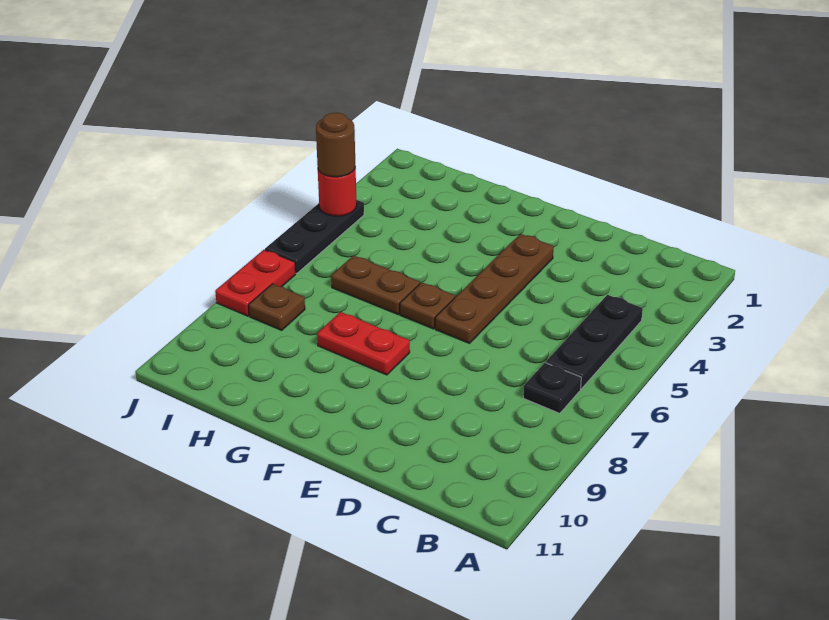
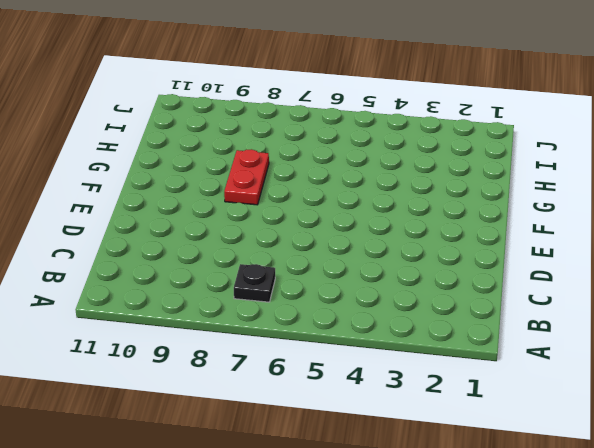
none -> black plate B4:B6 level 1
none -> brown plate E3:E6 level 1

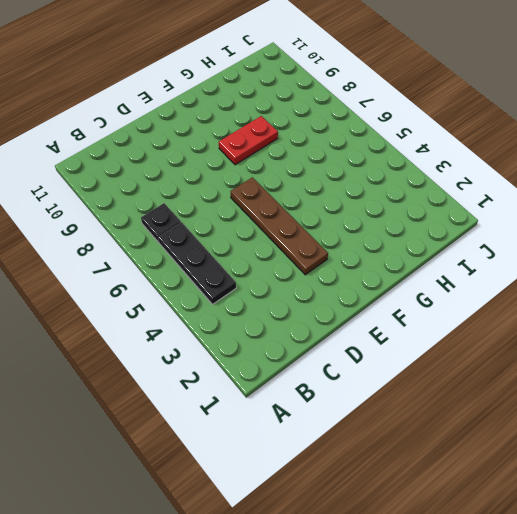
none -> brown plate F6 level 1
none -> brown plate G6:H6 level 1

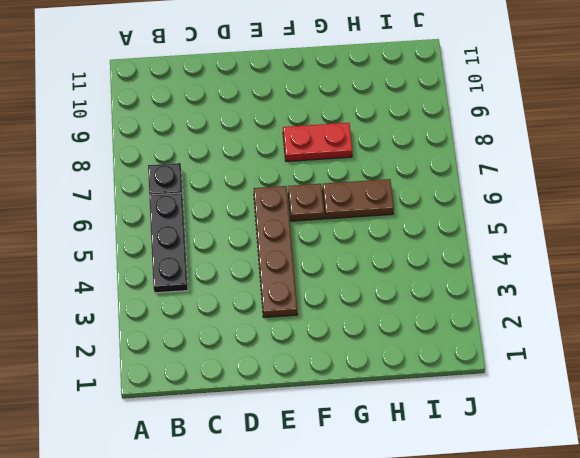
none -> brown plate I8 level 1
none -> black plate J4:J6 level 1

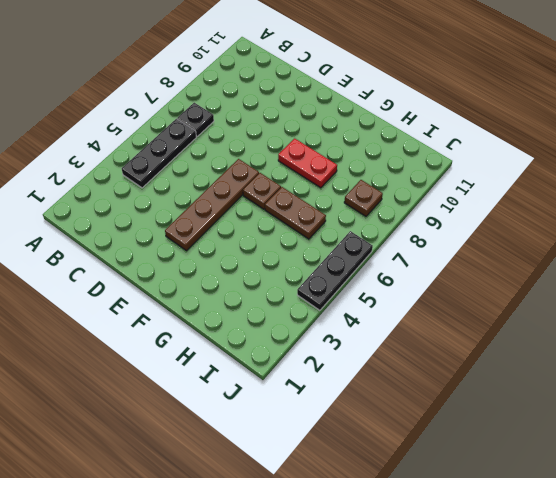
none -> red plate J7:J8 level 1
none -> red round brick J4 level 2

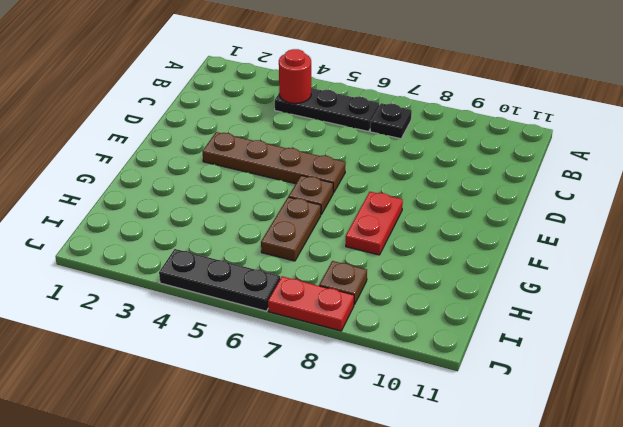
red round brick B4 level 2 -> red round brick J4 level 2
none -> brown round brick J4 level 3

